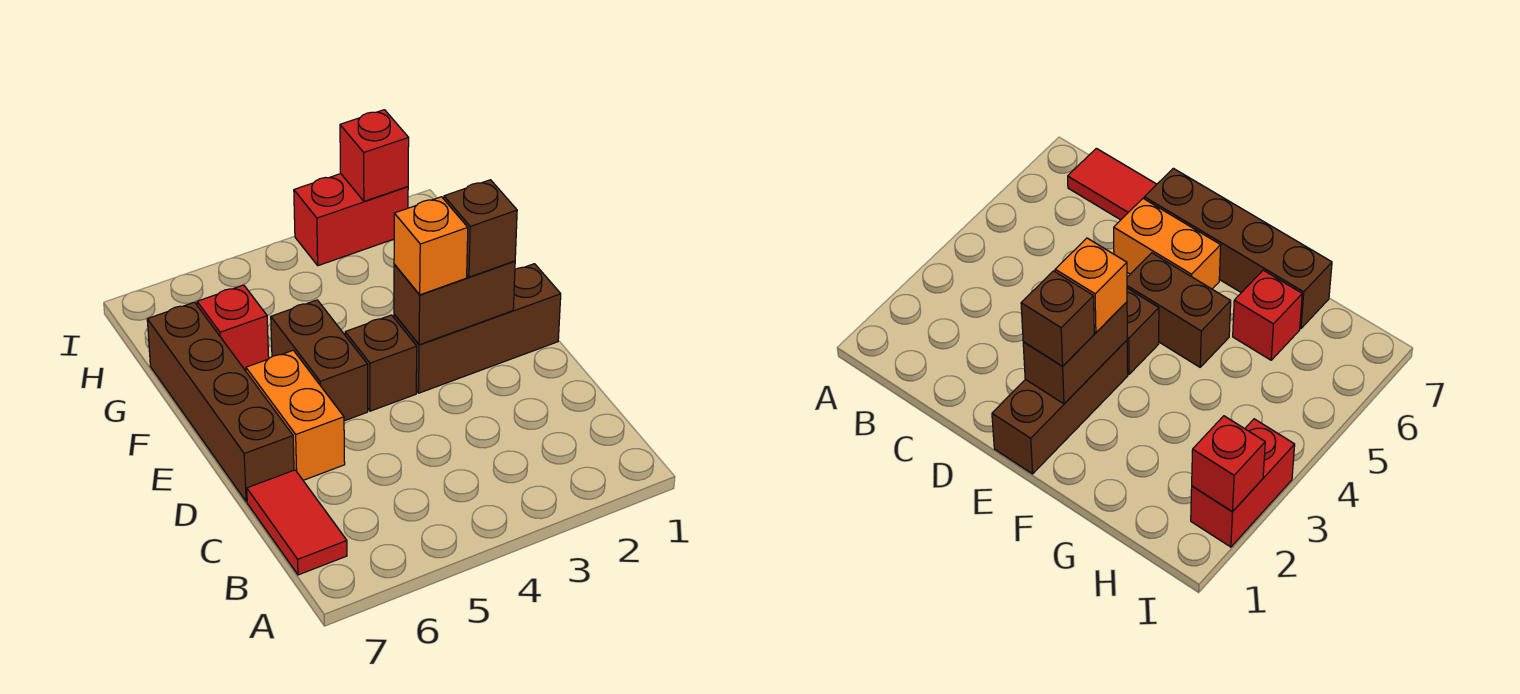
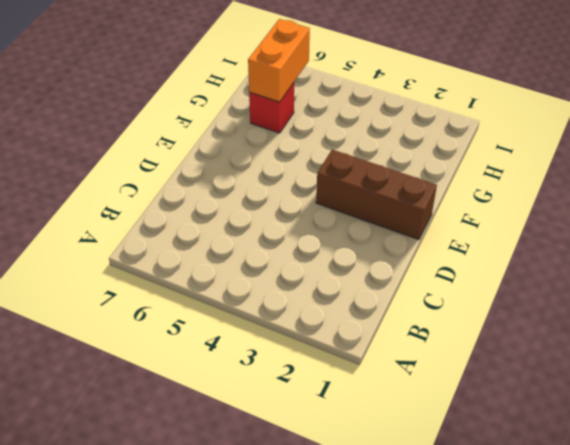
orange brick G6:H6 level 2 -> orange brick D6:E6 level 1
none -> red tile B7:C7 level 1
none -> brown brick D7:G7 level 1
none -> brown brick E4 level 1

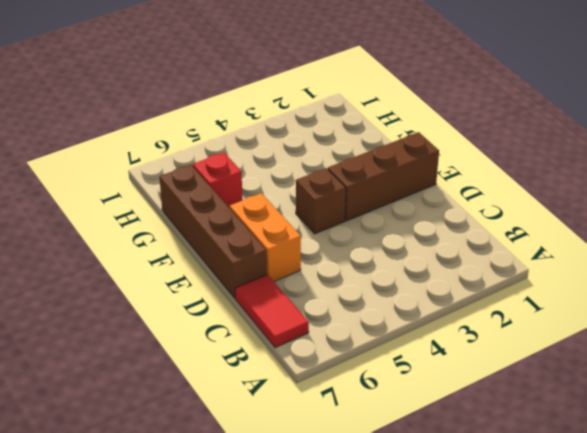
none -> brown brick E5:F5 level 1
none -> red brick I2:I3 level 1
none -> brown brick E2:E3 level 2

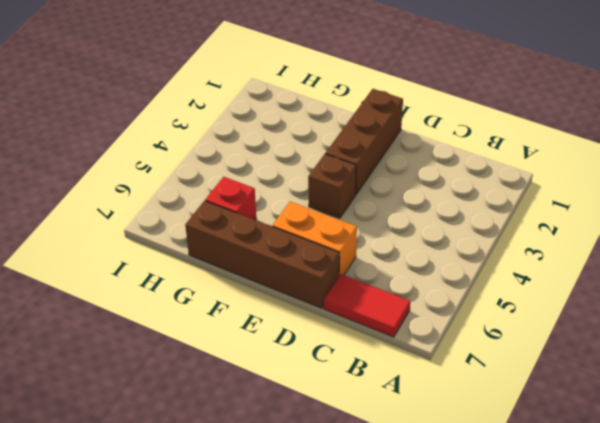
none -> brown brick E5:F5 level 1
none -> red brick I2:I3 level 1
none -> brown brick E2:E3 level 2

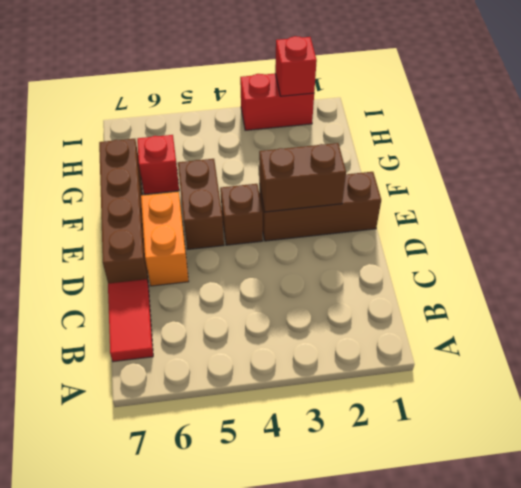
none -> brown brick E2 level 3
none -> orange brick E3 level 3

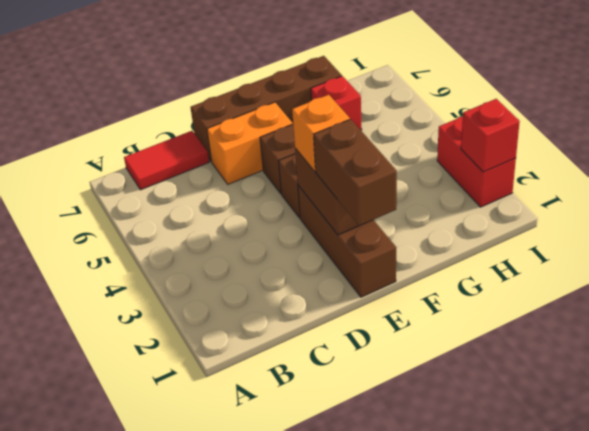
brown brick E1:E2 level 3 -> brown brick E2 level 3

